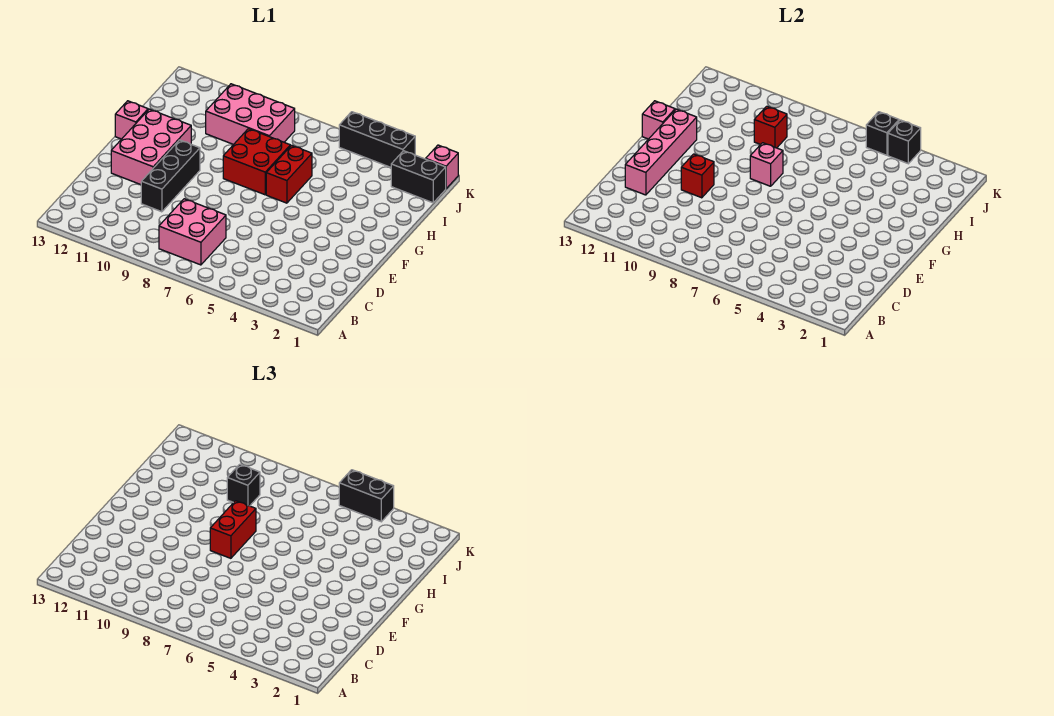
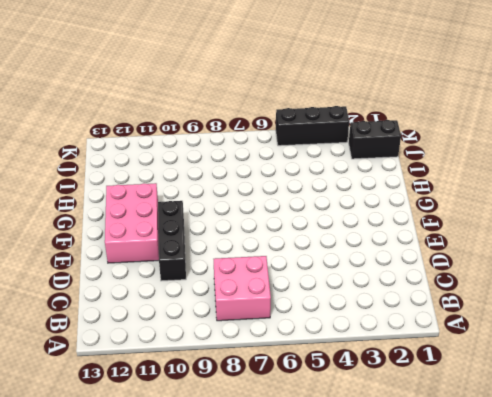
none -> red brick G6:H6 level 1
none -> red brick G7:H8 level 1
none -> pink brick G13 level 1

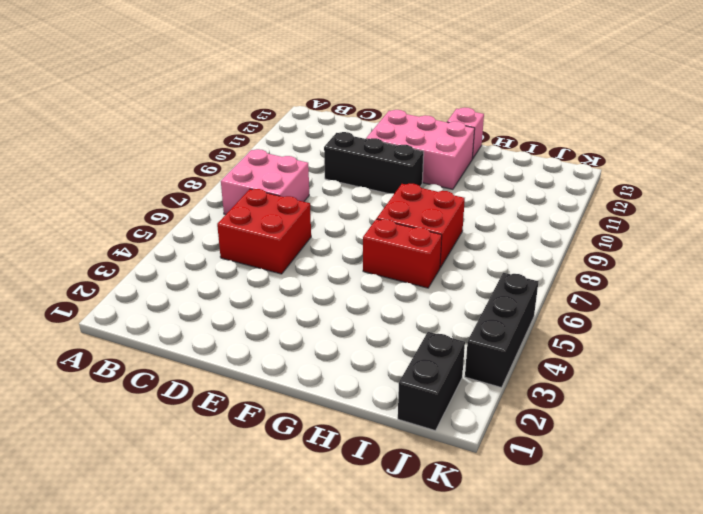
red brick C5:D6 level 1 -> none
none -> pink brick I8:J10 level 1
none -> pink brick K1 level 1
none -> pink brick D12:G12 level 2

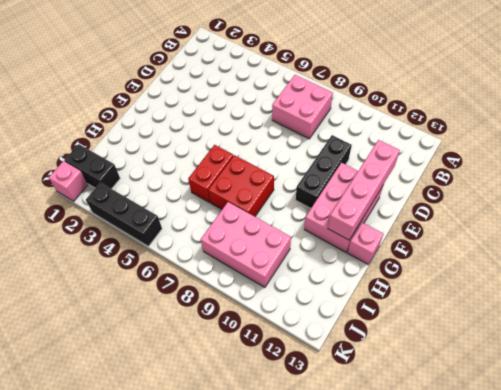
none -> red brick E10 level 2
none -> pink brick G8 level 2
none -> pink brick G13 level 2

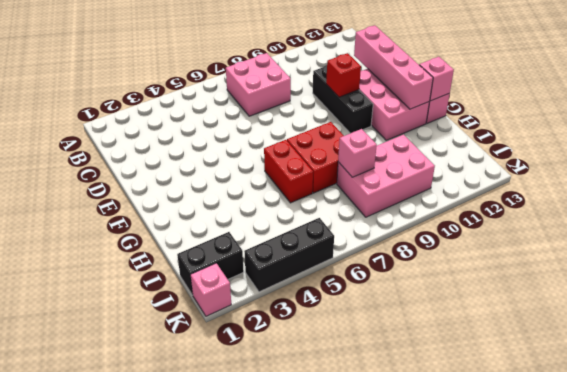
pink brick I8 level 2 -> pink brick G8 level 2
none -> red brick I9 level 2
none -> black brick K4 level 2
none -> black brick K5 level 2

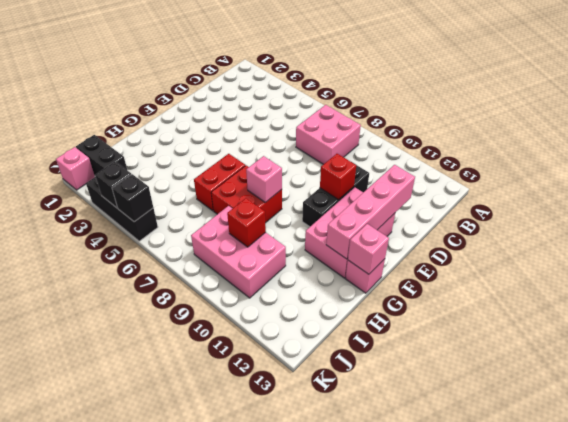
none -> red brick F8:G8 level 3
none -> black brick I9 level 3
none -> black brick K4:K5 level 3

